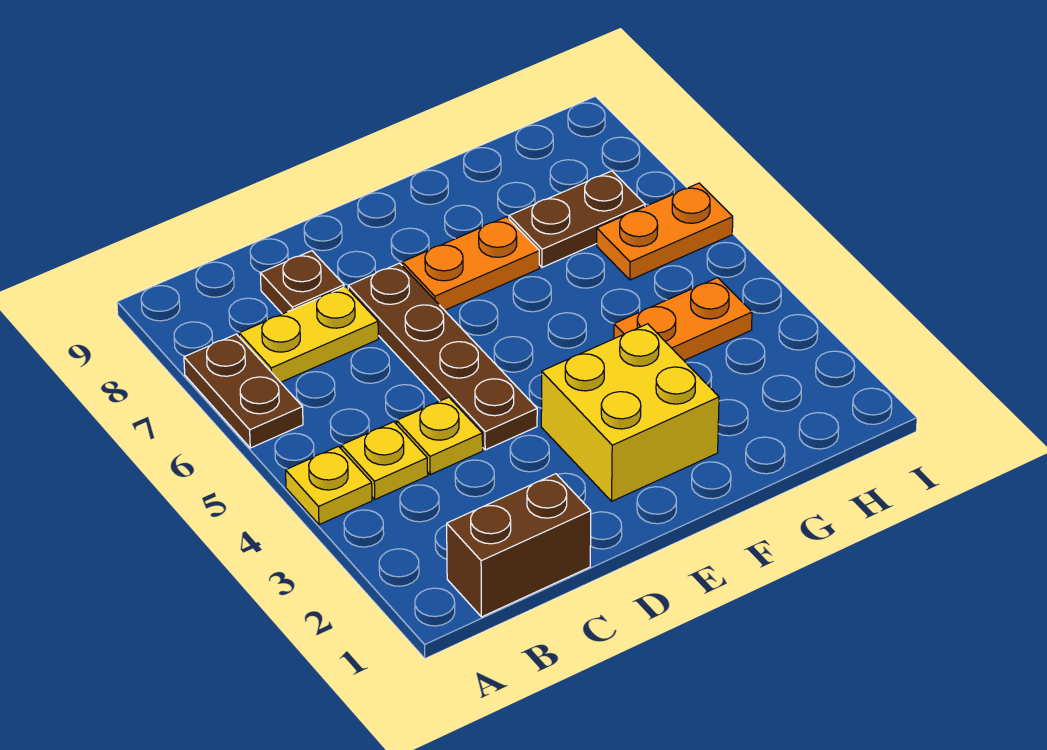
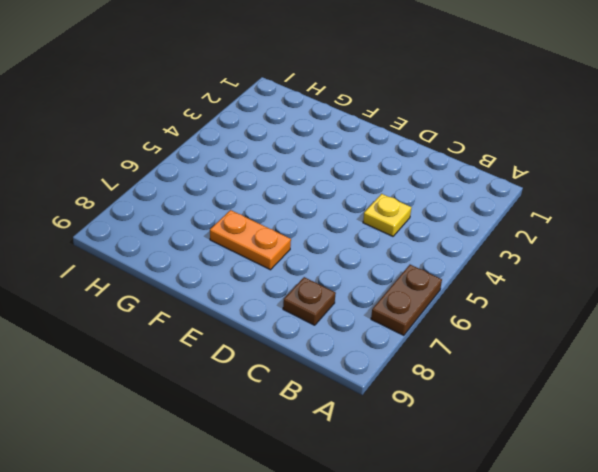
none -> yellow plate A4 level 1
none -> brown brick B1:C1 level 1
none -> yellow plate B4 level 1

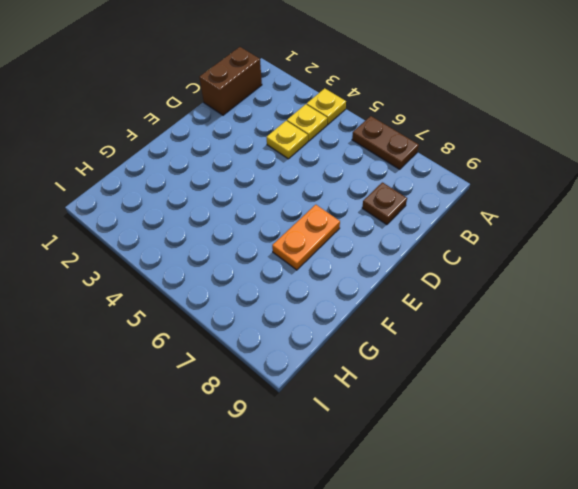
none -> yellow plate B7:C7 level 1
none -> brown plate D4:D7 level 1
none -> yellow brick E2:F3 level 1

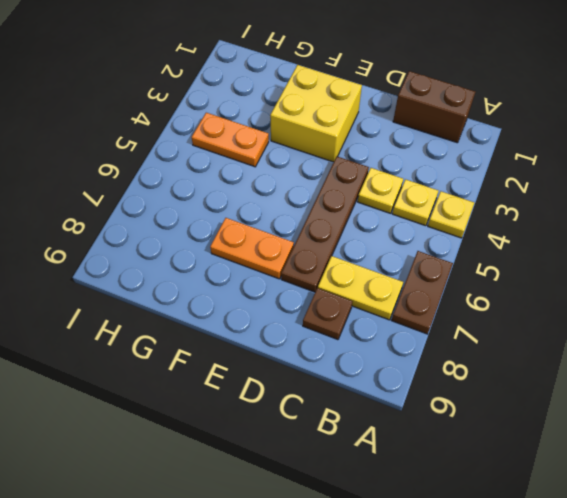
none -> brown plate G7:H7 level 1
none -> orange plate H6:I6 level 1

